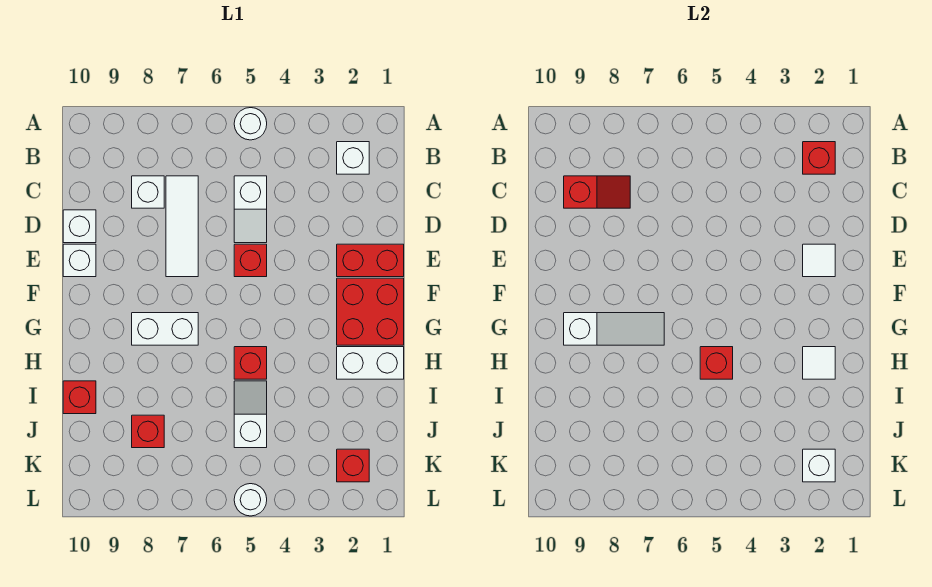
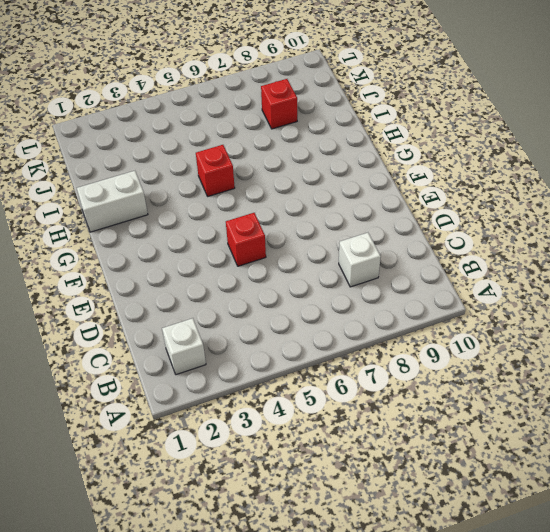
none -> white round brick A5 level 1
none -> white slope C5:D5 level 1 top C
none -> white tile C7:E7 level 1

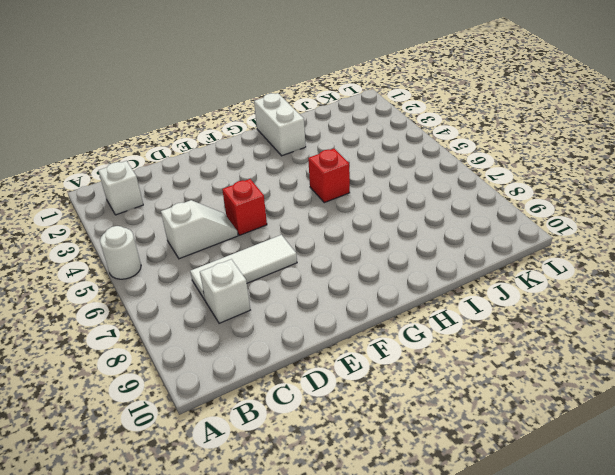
none -> white brick D10 level 1
none -> red brick E1:E2 level 1
none -> white brick E10 level 1

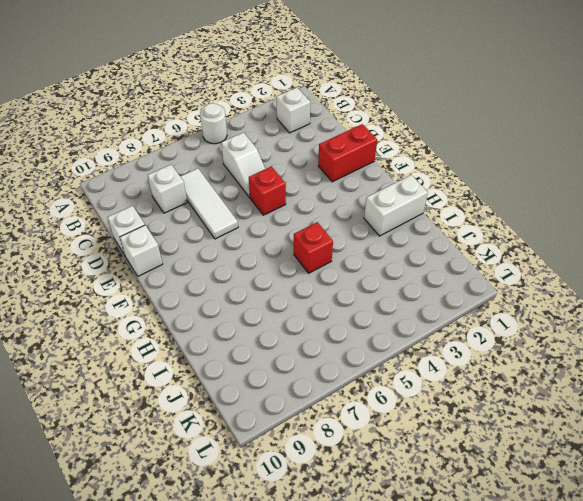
none -> red brick F1:G2 level 1
none -> white brick G7:G8 level 1
none -> white slope I5:J5 level 1 top J

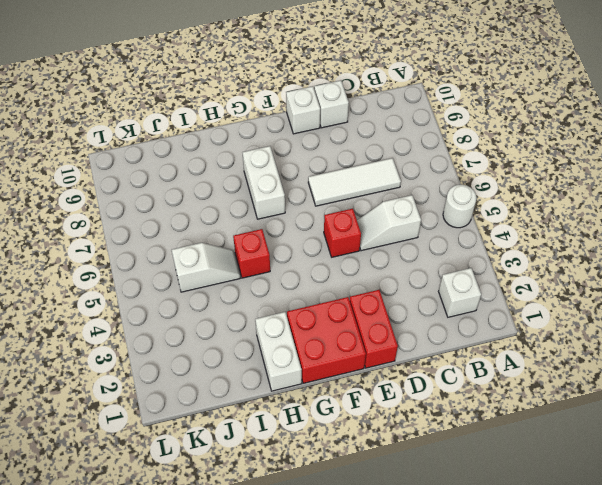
none -> white brick C8 level 1
none -> red brick I10 level 1
none -> red brick J8 level 1

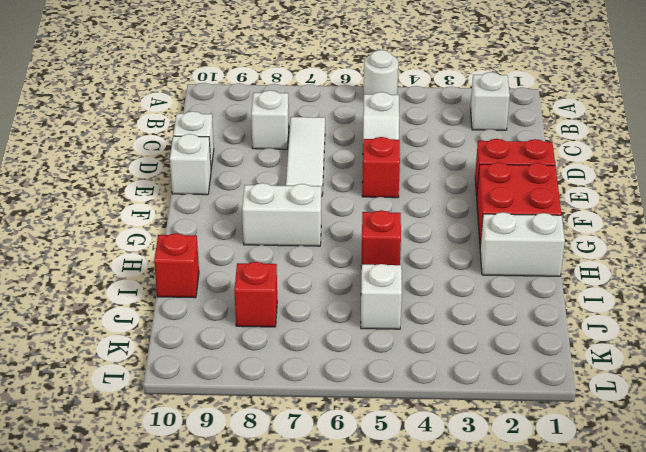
none -> red brick K2 level 1
none -> white round brick L5 level 1
none -> red brick B2 level 2

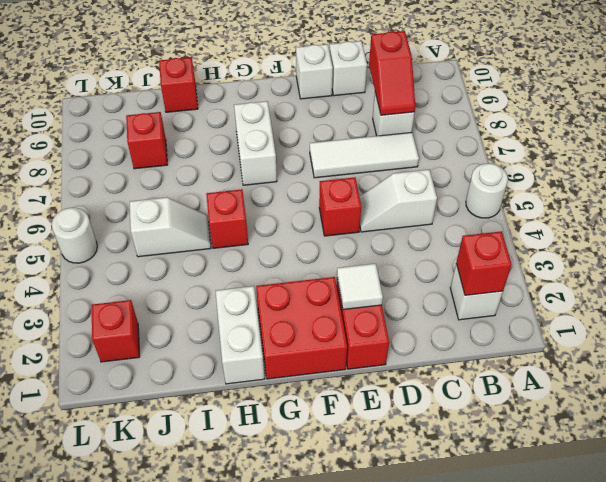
none -> white slope G7:G9 level 2 top 9
none -> white tile H2 level 2
none -> red brick H5 level 2

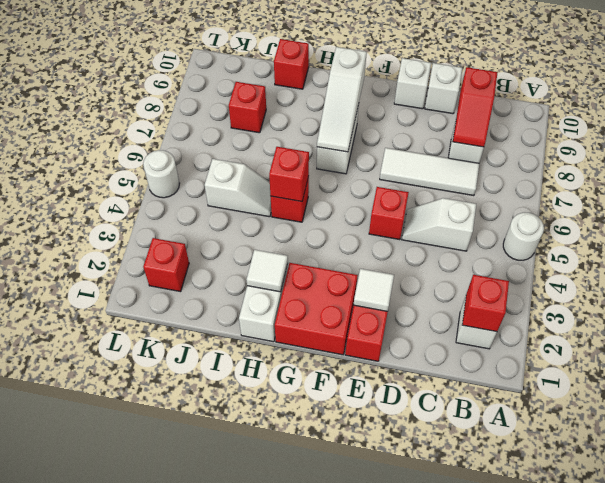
none -> white brick K2 level 2

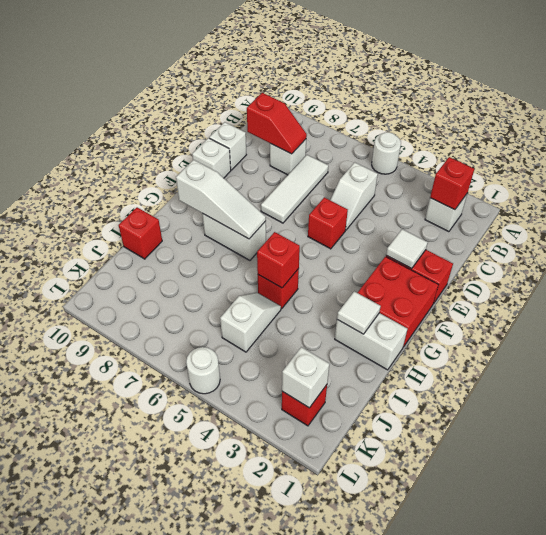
none -> red brick J8 level 1

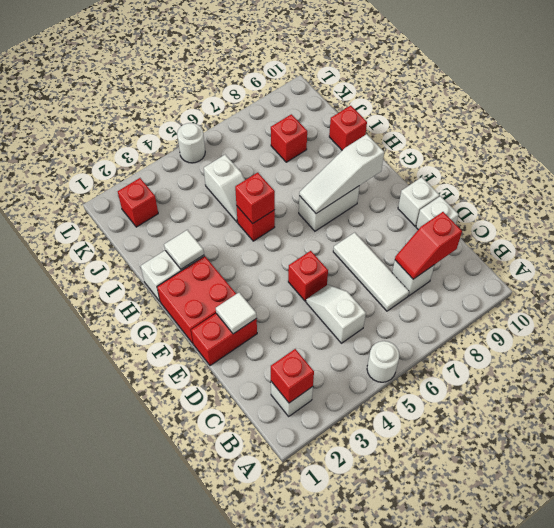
none -> white brick K2 level 2

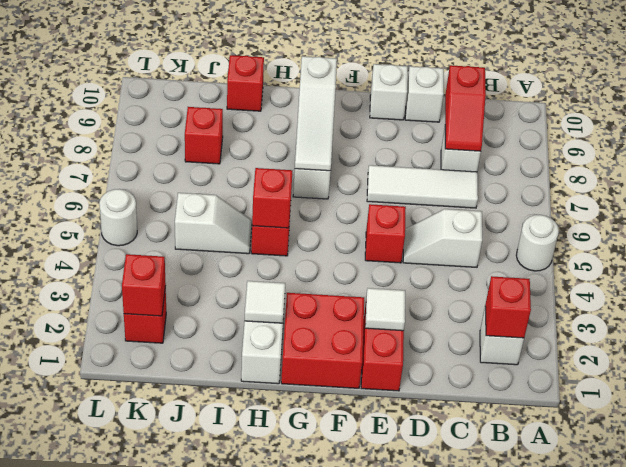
red brick K2 level 2 -> white brick K2 level 2

